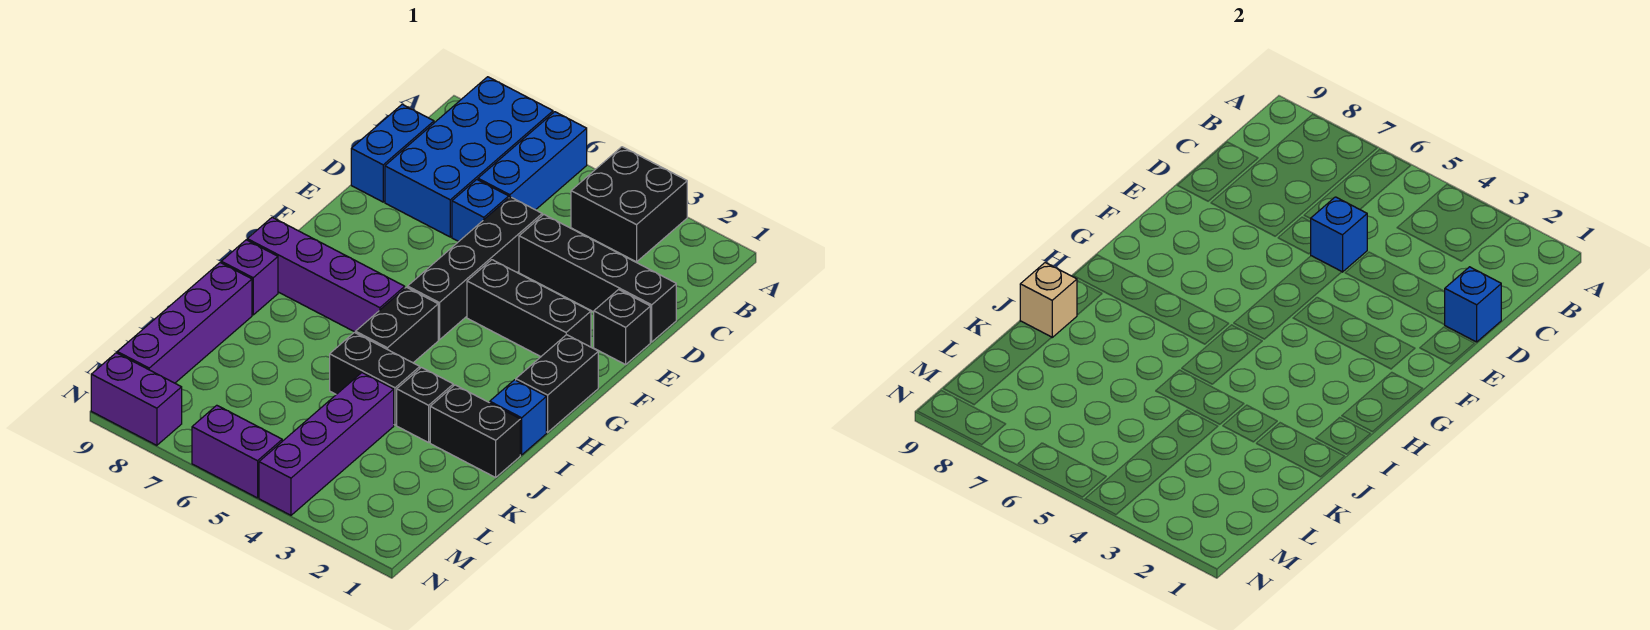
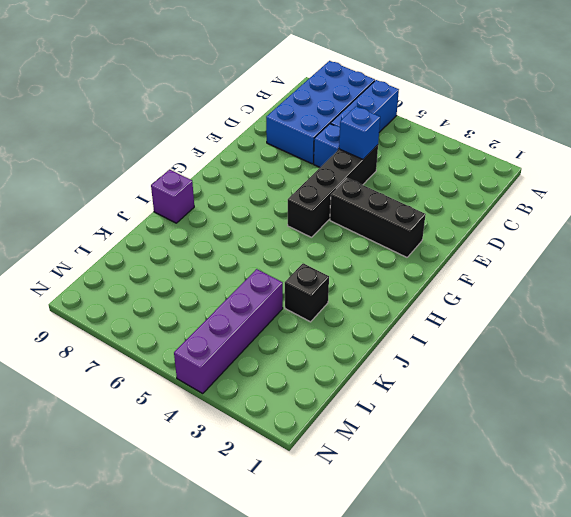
none -> black brick A3:B4 level 1
none -> blue brick C9:D9 level 1
none -> black brick D1:D4 level 1

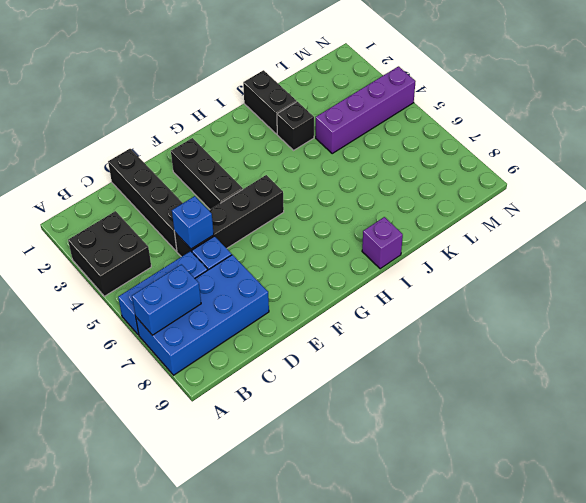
blue brick A7:B7 level 2 -> blue brick C9:D9 level 1
none -> black brick E1 level 1
none -> black brick G1:H1 level 1
none -> black brick H5:I5 level 1

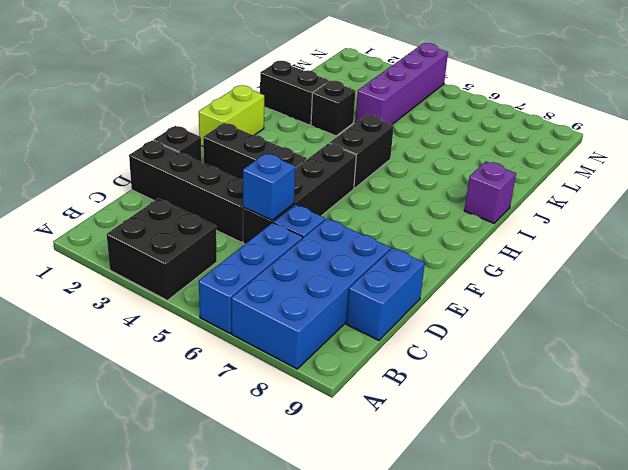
lime brick G1:H1 level 1 -> black brick G1:H1 level 1
none -> purple brick H6:H9 level 1
none -> blue brick I1 level 1
none -> black brick J4:J5 level 1

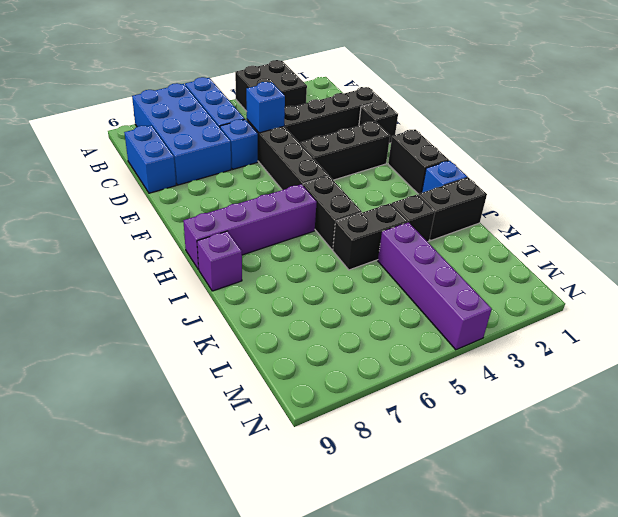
none -> purple brick J9:M9 level 1
none -> purple brick N5:N6 level 1
none -> purple brick N8:N9 level 1

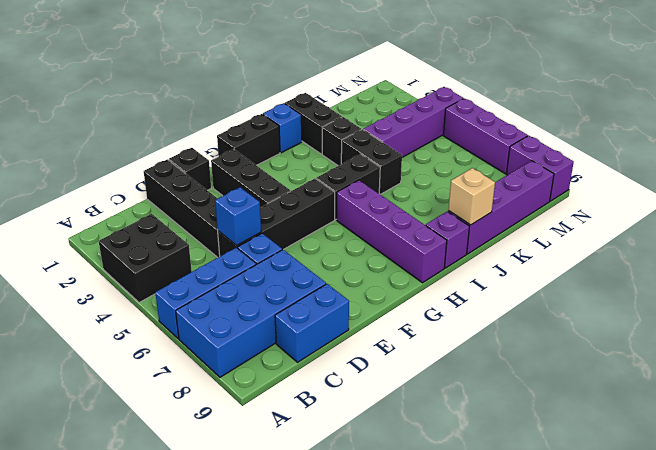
purple brick N5:N7 level 1 -> purple brick N5:N6 level 1
none -> blue brick D1 level 2

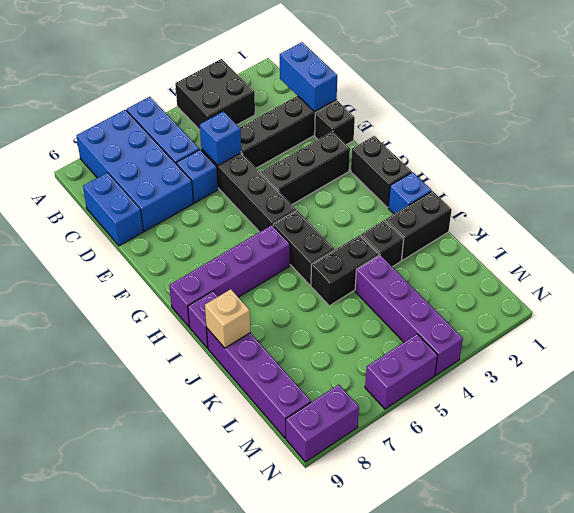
blue brick C1:D1 level 2 -> blue brick D1 level 2

